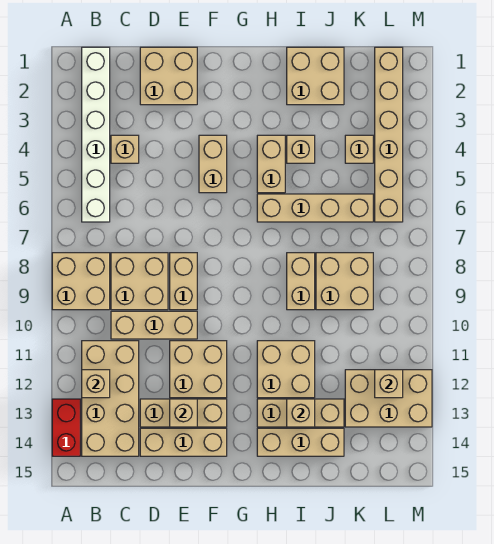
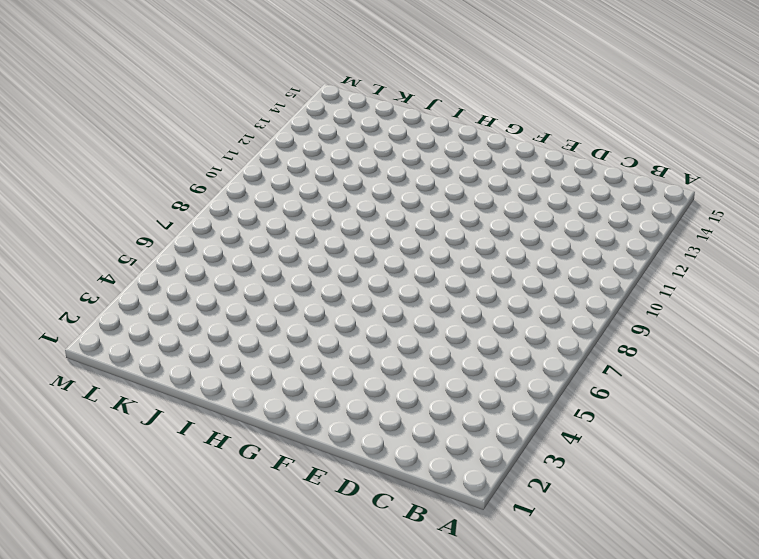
none -> tan brick A8:B9 level 1
none -> red brick A13:A14 level 1
none -> white brick B1:B6 level 1

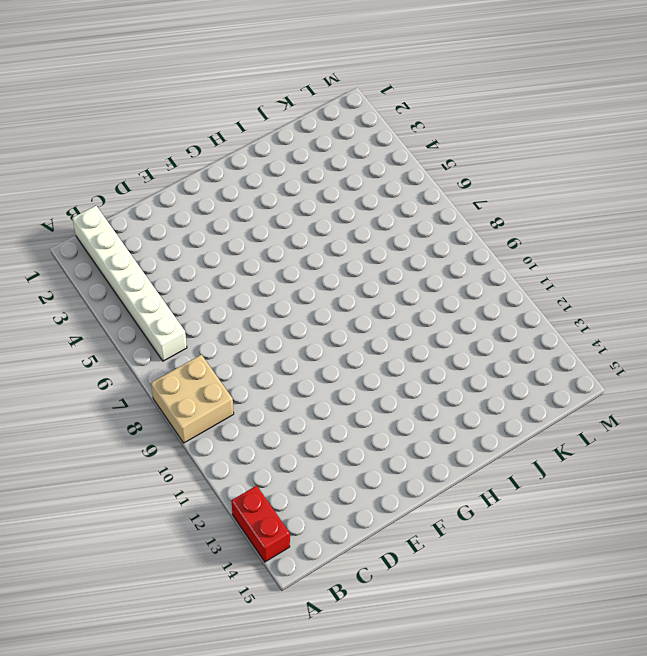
none -> tan brick B11:C14 level 1
none -> tan brick C4 level 1
none -> tan brick C8:D9 level 1

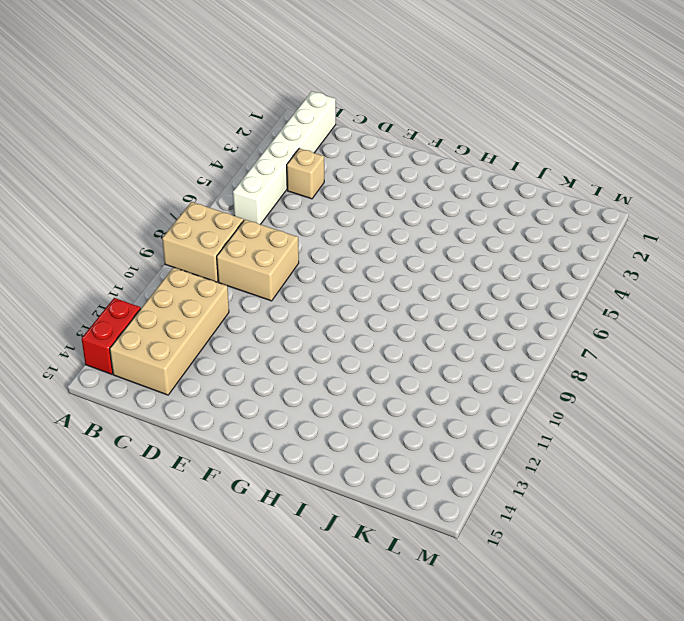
none -> tan brick C10:E10 level 1
none -> tan brick D1:E2 level 1
none -> tan brick D13:F13 level 1

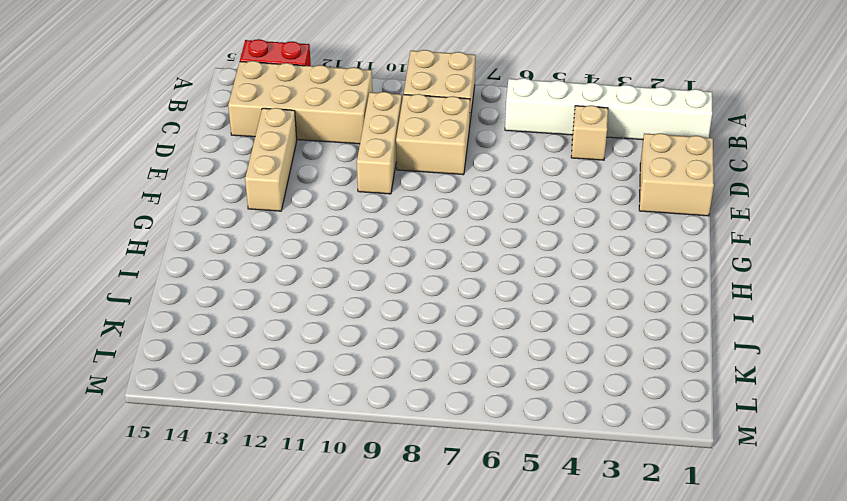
none -> tan brick D14:F14 level 1
none -> tan brick E8:E9 level 1
none -> tan brick E11:F12 level 1

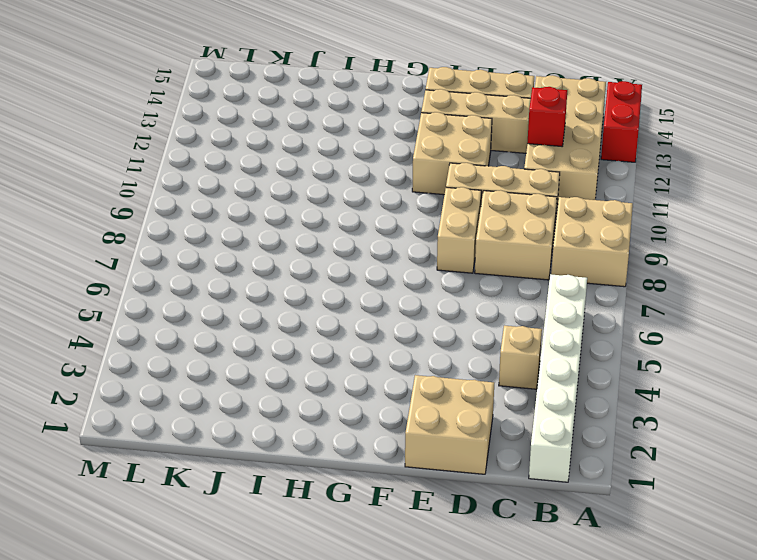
red brick C12 level 2 -> none
none -> tan brick F4:F5 level 1
none -> tan brick H4:H5 level 1
none -> tan brick H6:K6 level 1

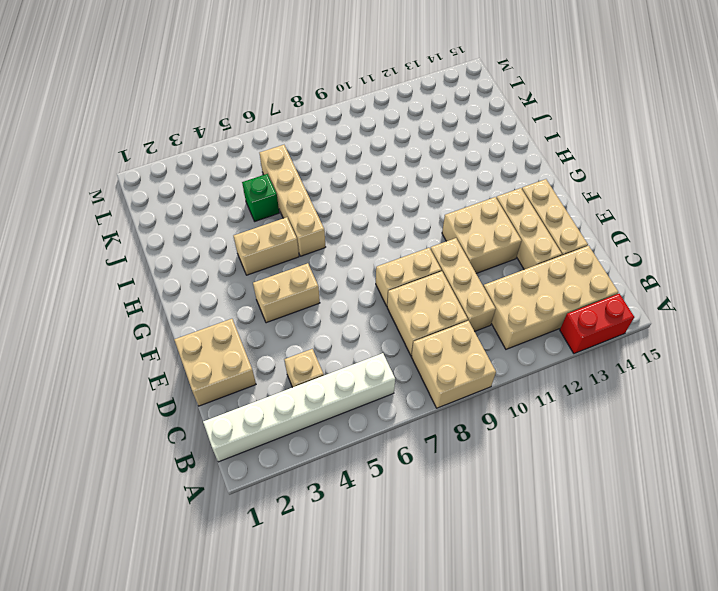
green brick J5 level 1 -> none
none -> tan brick H11:I12 level 1
none -> tan brick H13:J13 level 1
none -> tan brick H14:J14 level 1

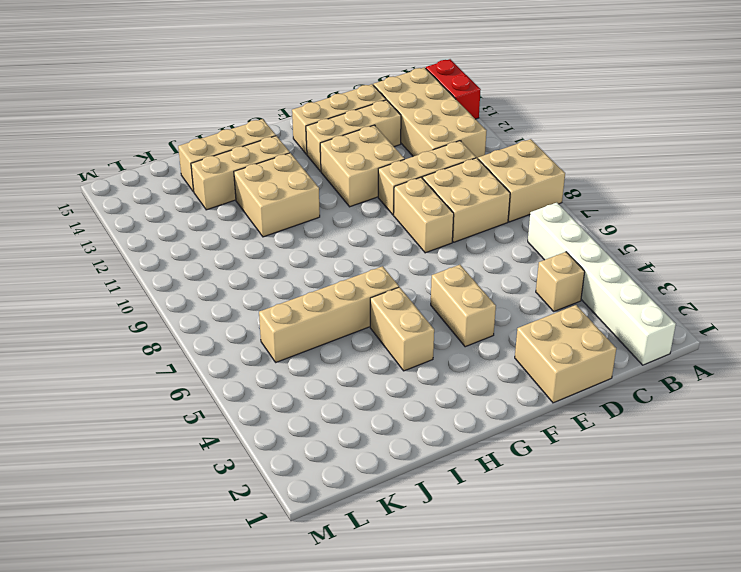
none -> tan brick I1:J2 level 1
none -> tan brick I4 level 1
none -> tan brick I8:I9 level 1

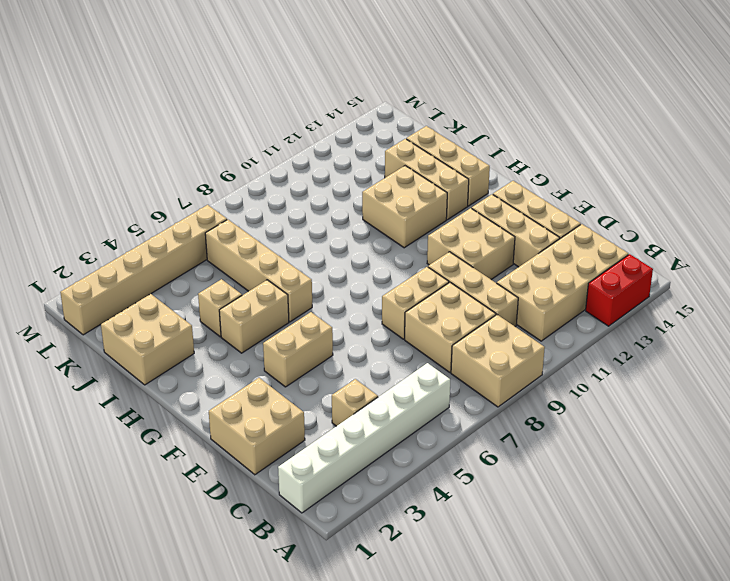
none -> tan brick I8:I9 level 1
none -> tan brick J8:K9 level 1
none -> tan brick K4 level 1

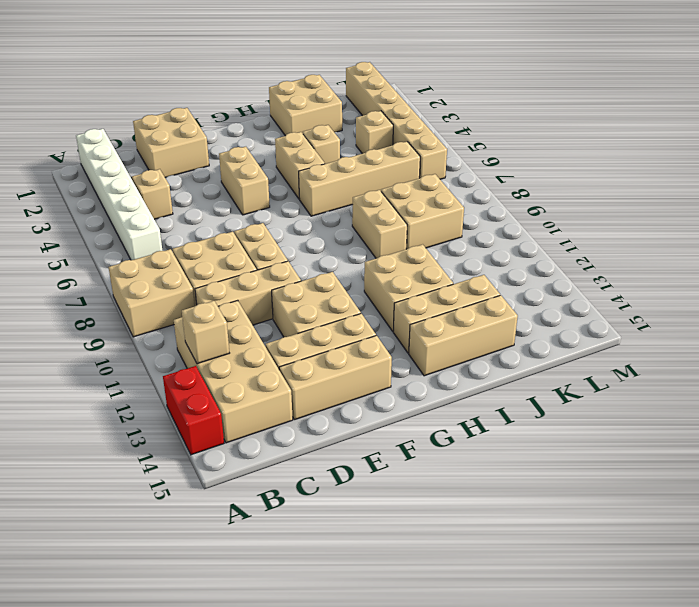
none -> tan brick K12:M13 level 1
none -> tan brick E13 level 2
none -> tan brick I13 level 2

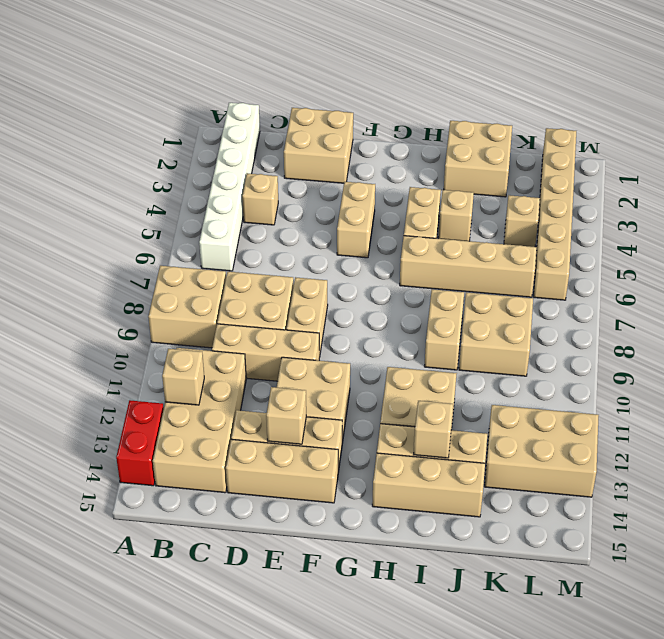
none -> tan brick L12 level 2

